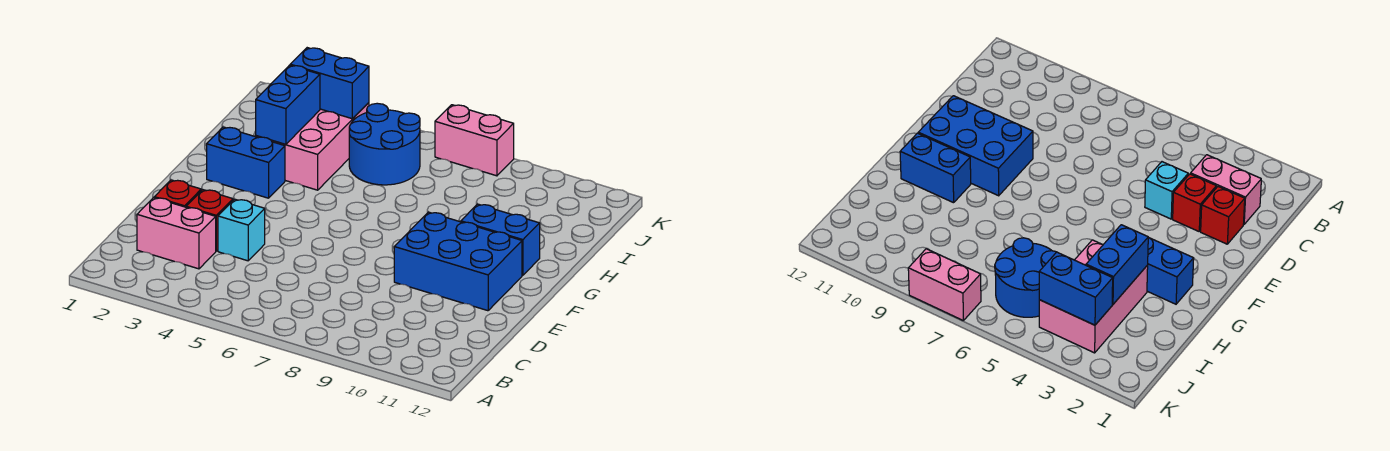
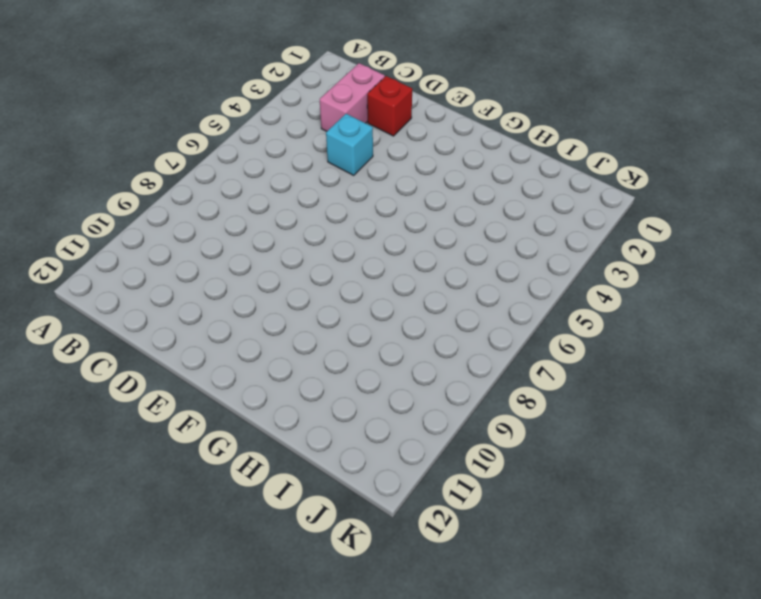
none -> red brick D3 level 1
none -> blue brick E9:F11 level 1
none -> blue brick G2:G3 level 1

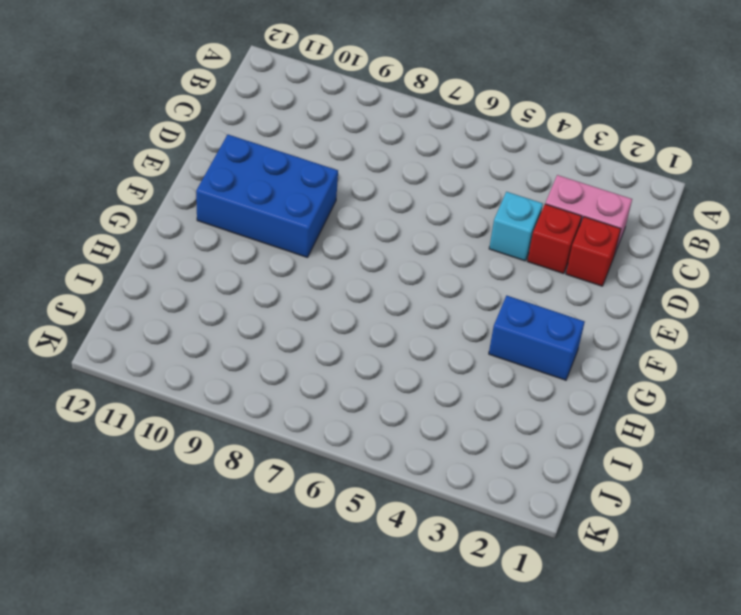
none -> blue brick G10:G11 level 1
none -> pink brick H3:J4 level 1
none -> blue round brick I5:J6 level 1

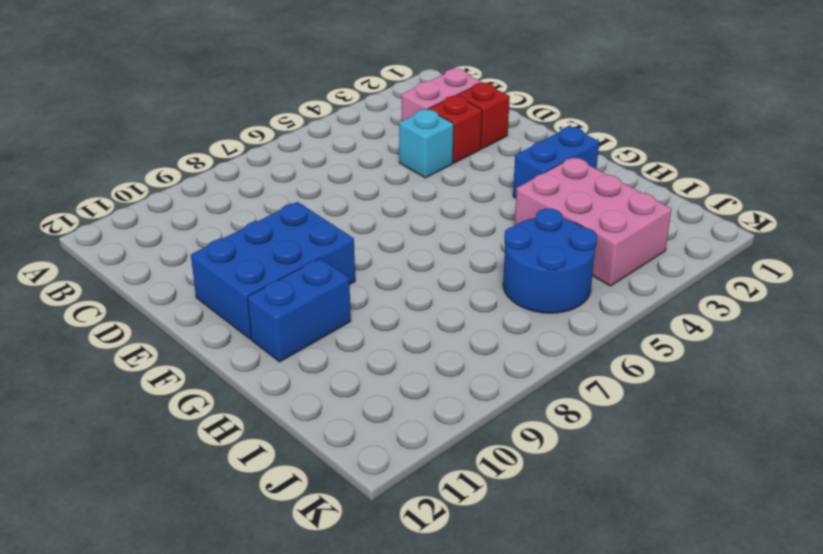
none -> pink brick K7:K8 level 1
none -> blue brick H3:I3 level 2
none -> blue brick J3:J4 level 2

